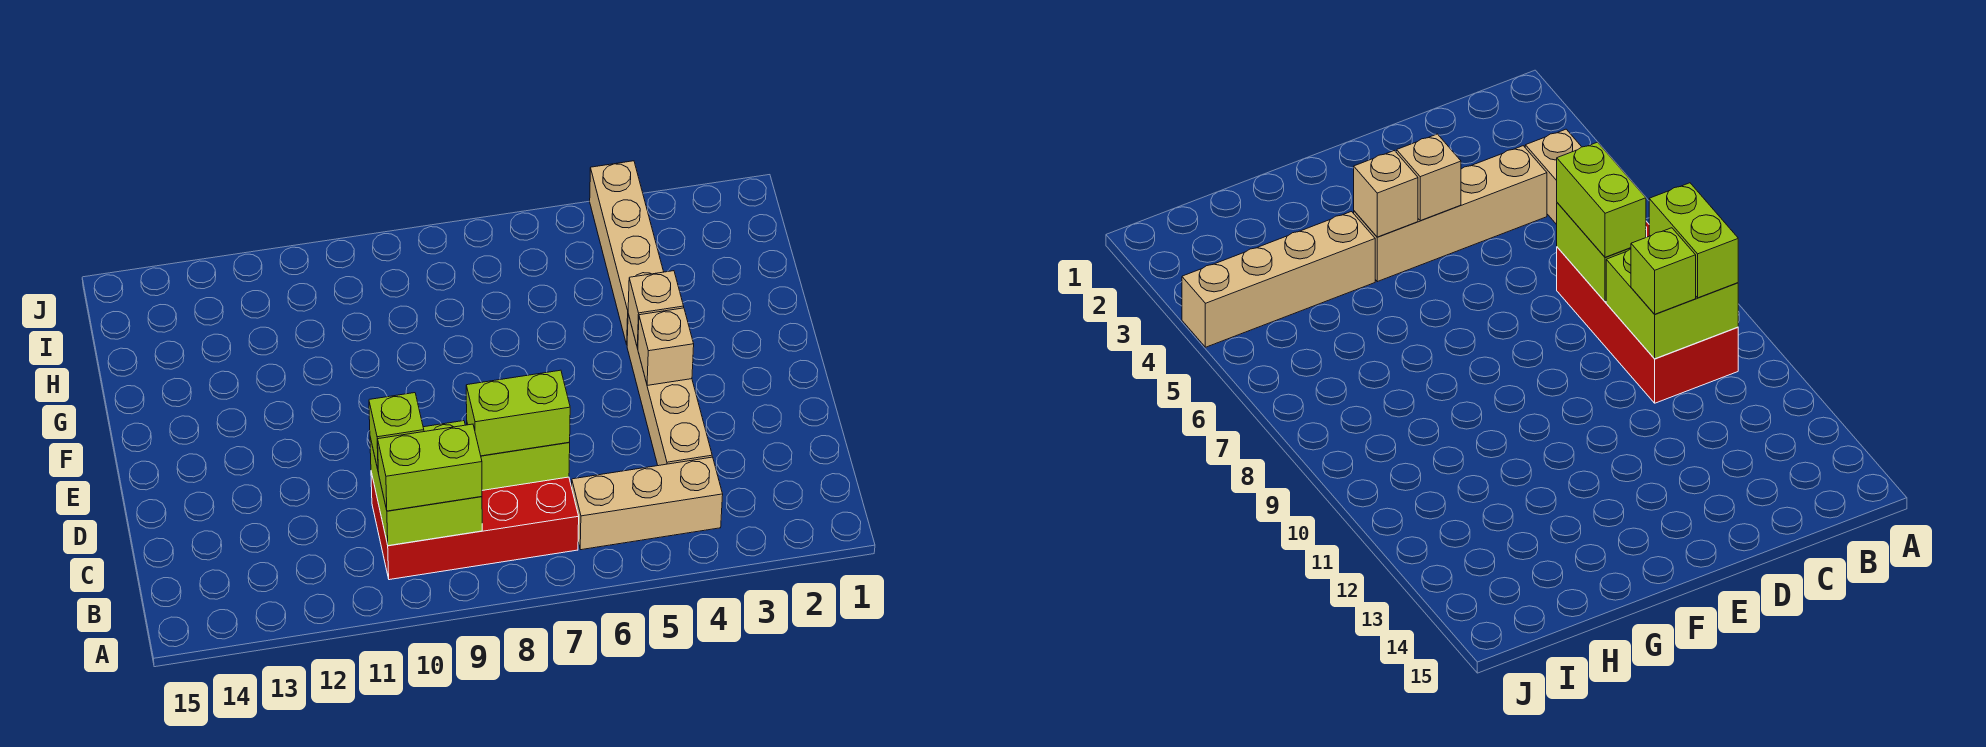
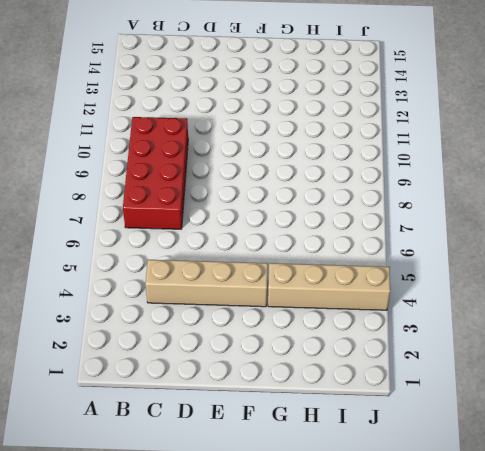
none -> tan brick B4:B6 level 1
none -> lime brick B9:C10 level 2

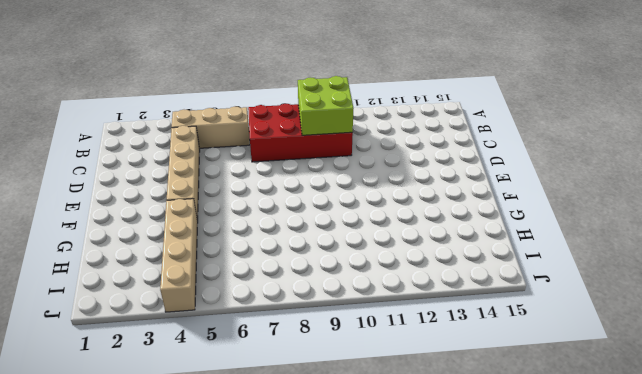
none -> lime brick C7:C8 level 2
none -> tan brick E4 level 2

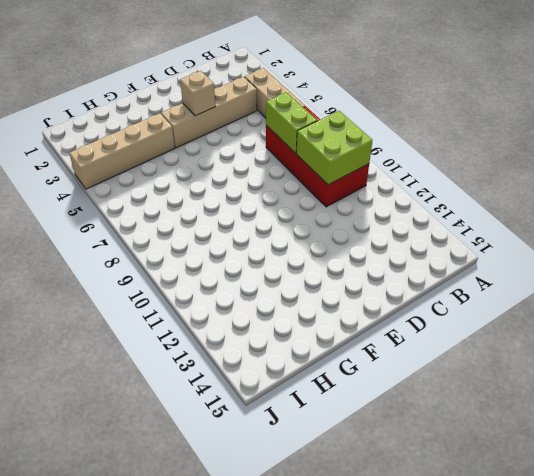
none -> tan brick F4 level 2
none -> lime brick B9:B10 level 3

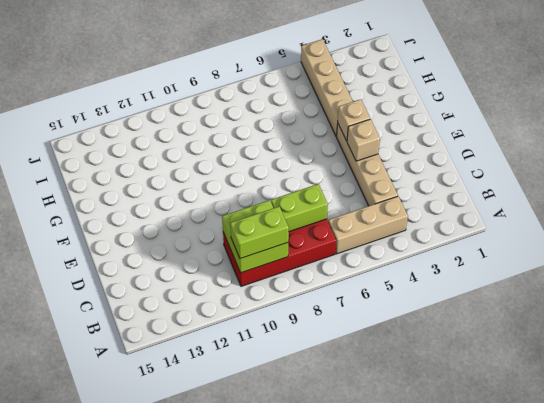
none -> lime brick C7:C8 level 3
none -> lime brick C10 level 3

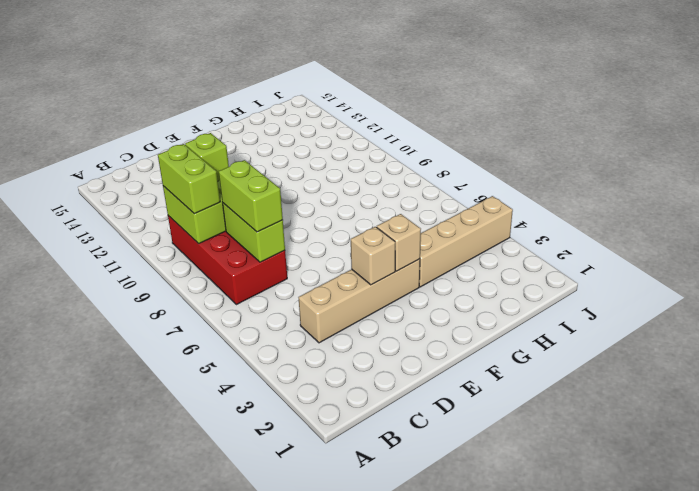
none -> tan brick B4:B6 level 1

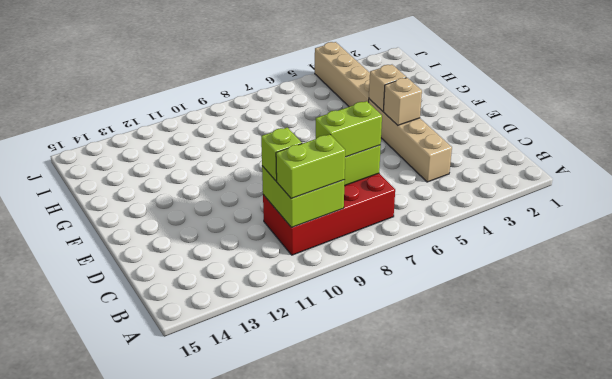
none -> tan brick B4:B6 level 1

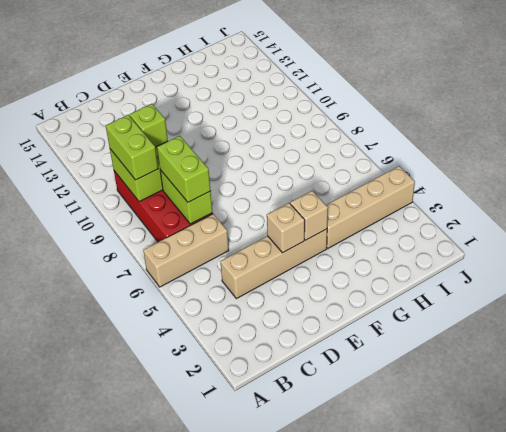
tan brick A6:C6 level 1 -> tan brick B4:B6 level 1

